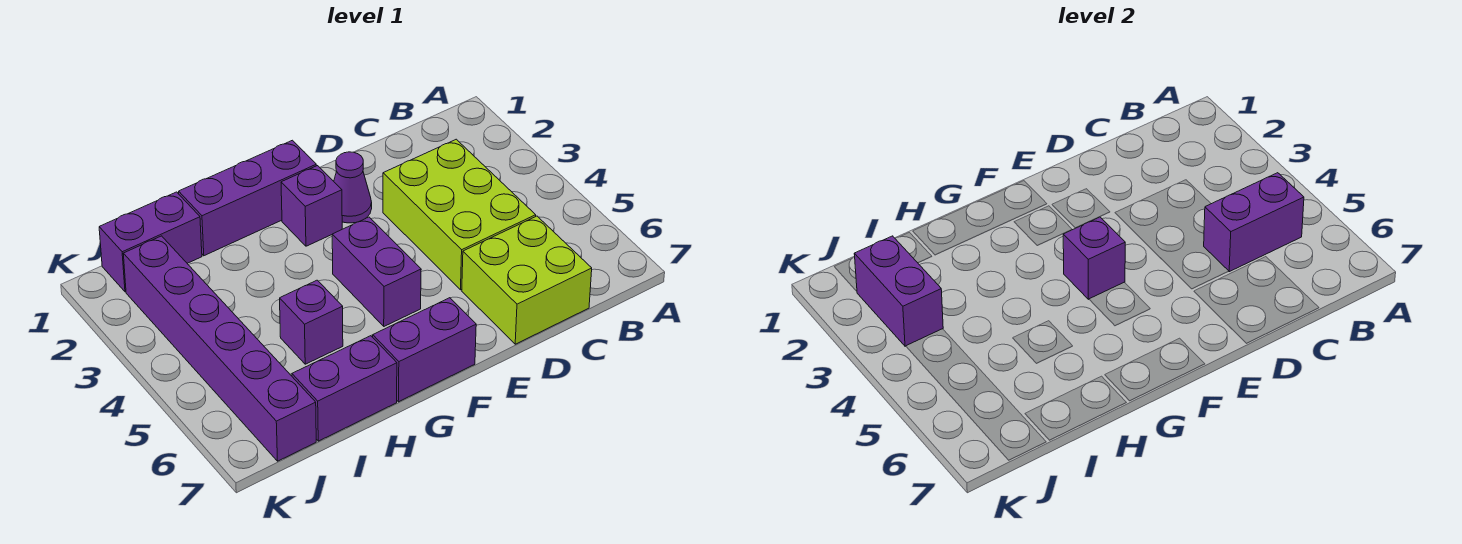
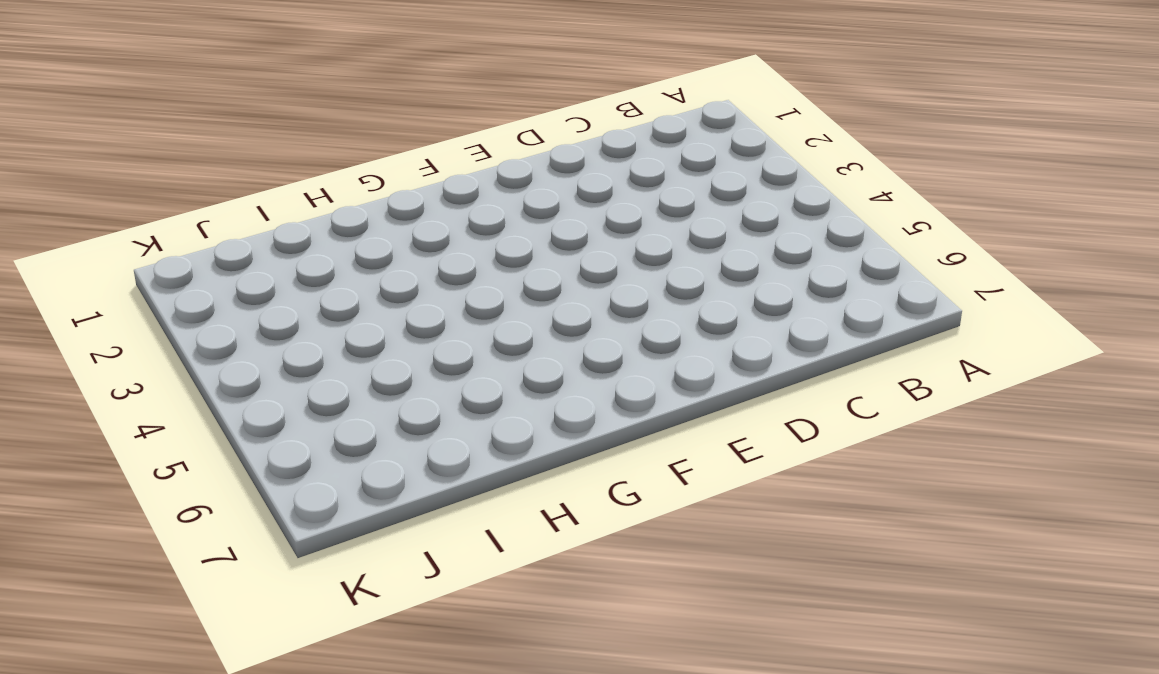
none -> lime brick C3:D5 level 1
none -> lime brick C6:D7 level 1
none -> purple cone E2 level 1

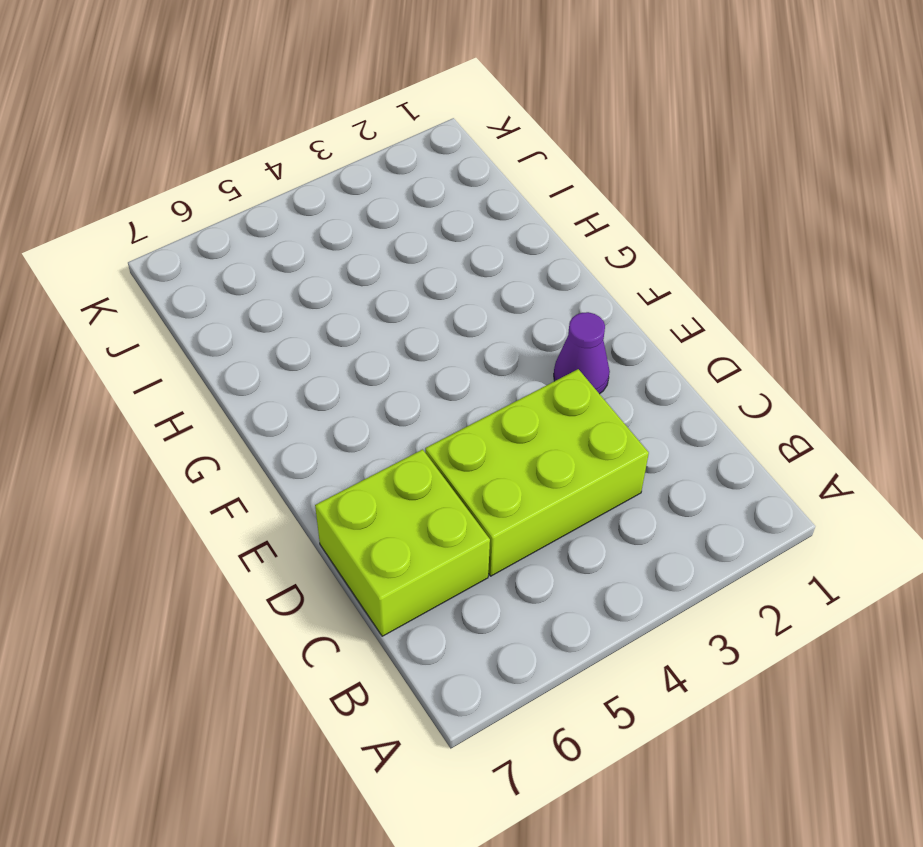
none -> purple brick F1:H1 level 1
none -> purple brick F2 level 1
none -> purple brick F4:F5 level 1

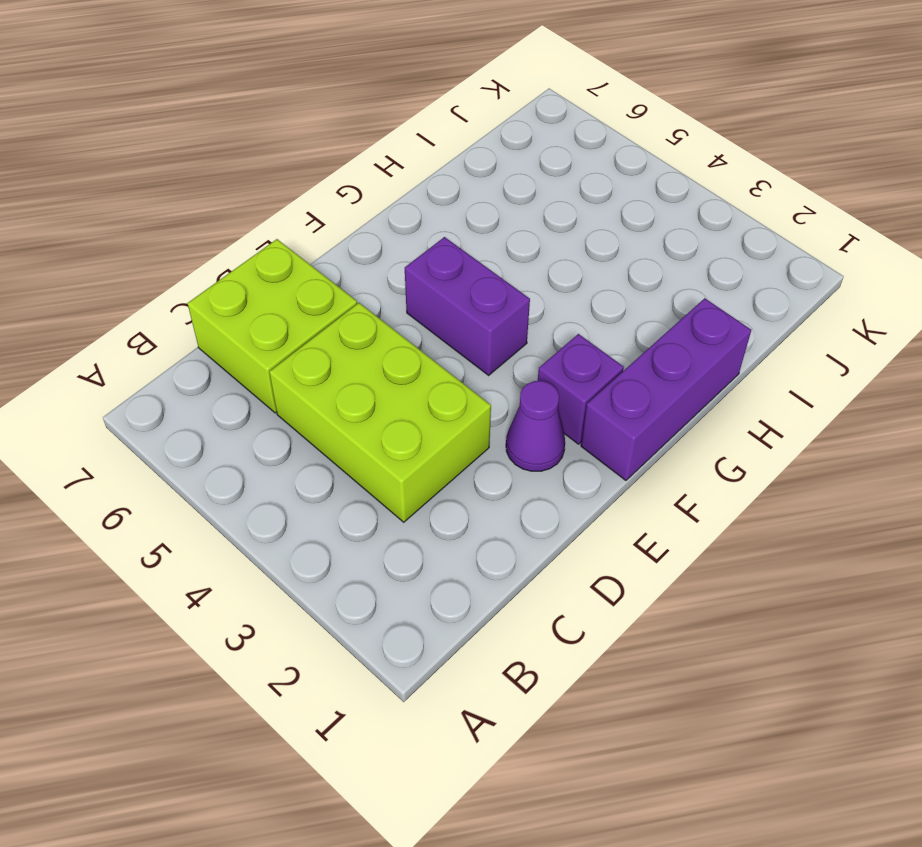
none -> purple brick F7:G7 level 1
none -> purple brick H5 level 1
none -> purple brick H7:I7 level 1

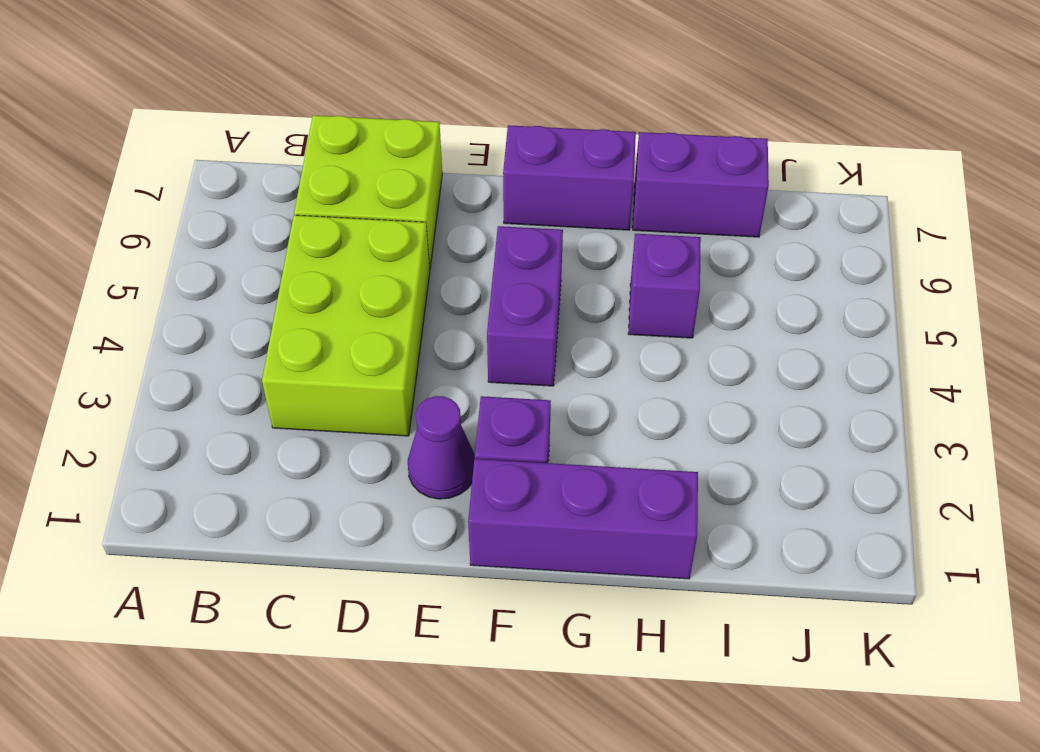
none -> purple brick I1:J1 level 1
none -> purple brick J2:J7 level 1
none -> purple brick B5:C5 level 2

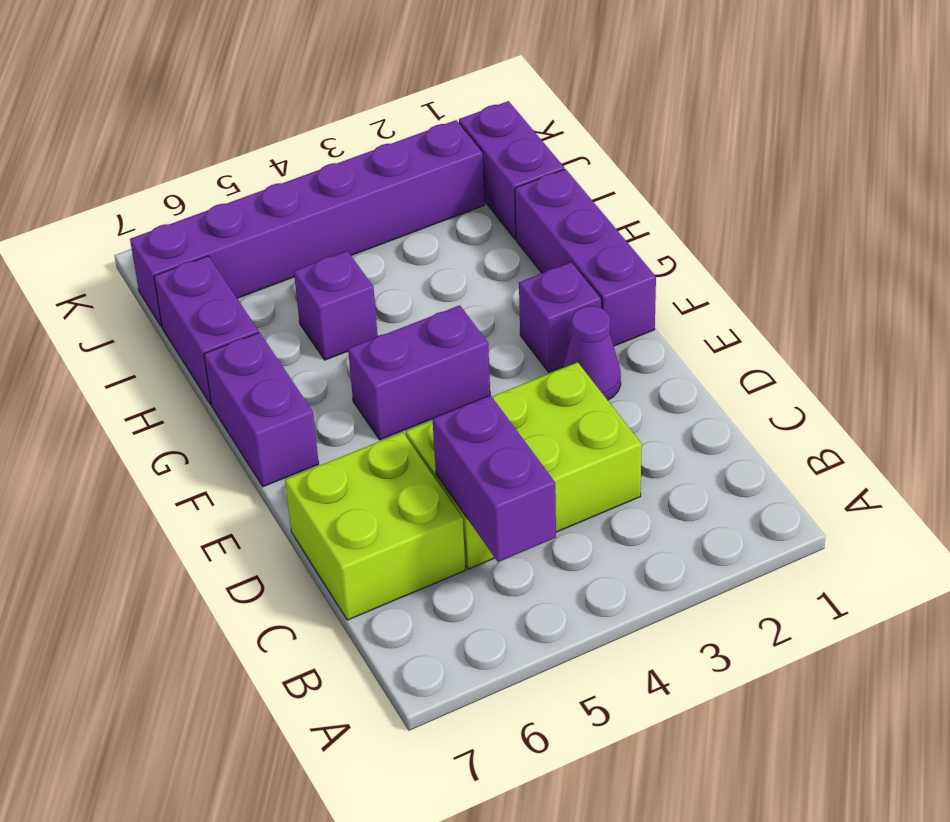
none -> purple brick F4 level 2
none -> purple brick J2:J3 level 2

